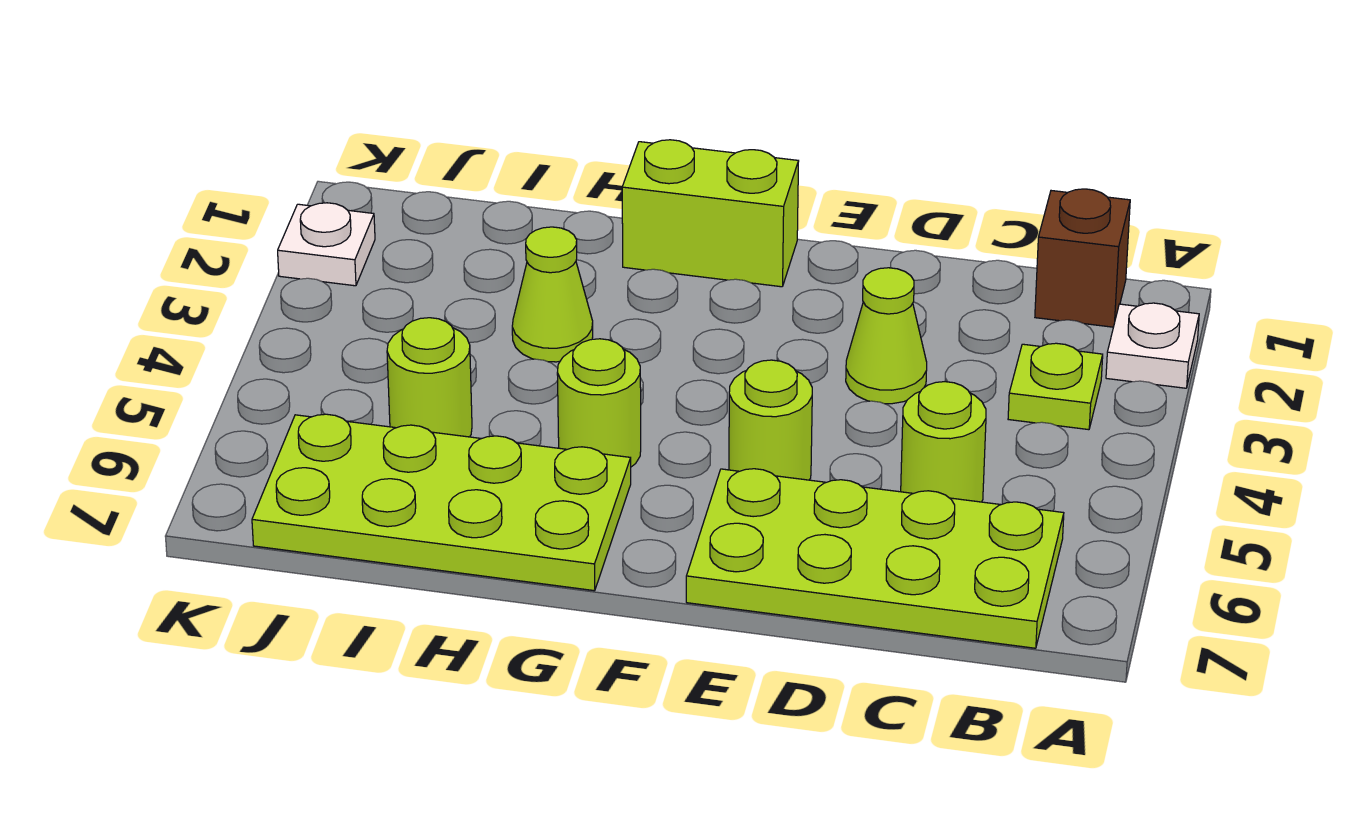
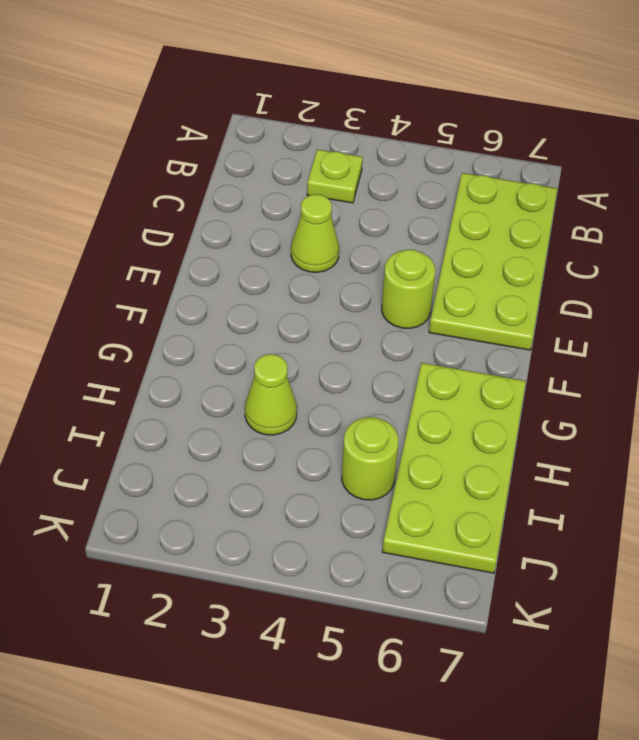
none -> white plate A2 level 1
none -> brown brick B1 level 1
none -> lime round brick C5 level 1

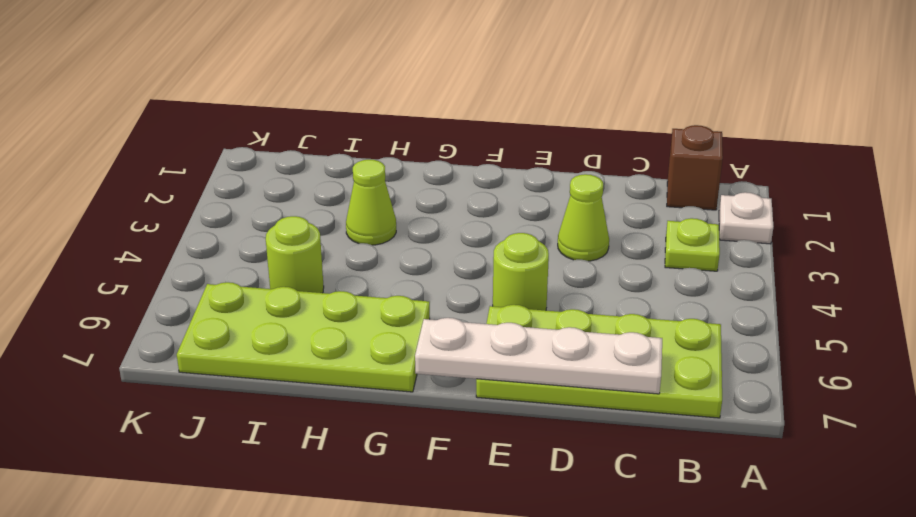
white plate C7:F7 level 2 -> none
none -> lime round brick C5 level 1
none -> lime brick F1:G1 level 1
none -> lime round brick G5 level 1

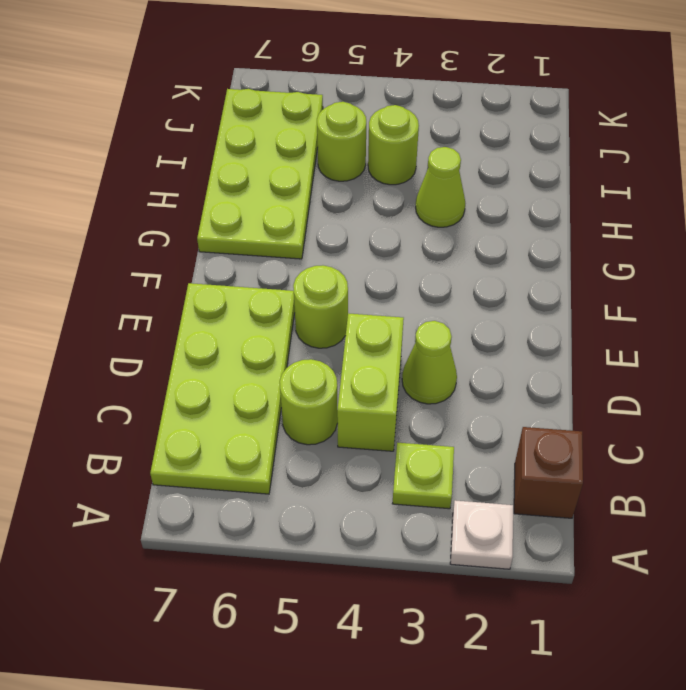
lime brick C4:D4 level 1 -> lime brick F1:G1 level 1
lime round brick I4 level 1 -> lime round brick G5 level 1
none -> white plate K2 level 1

